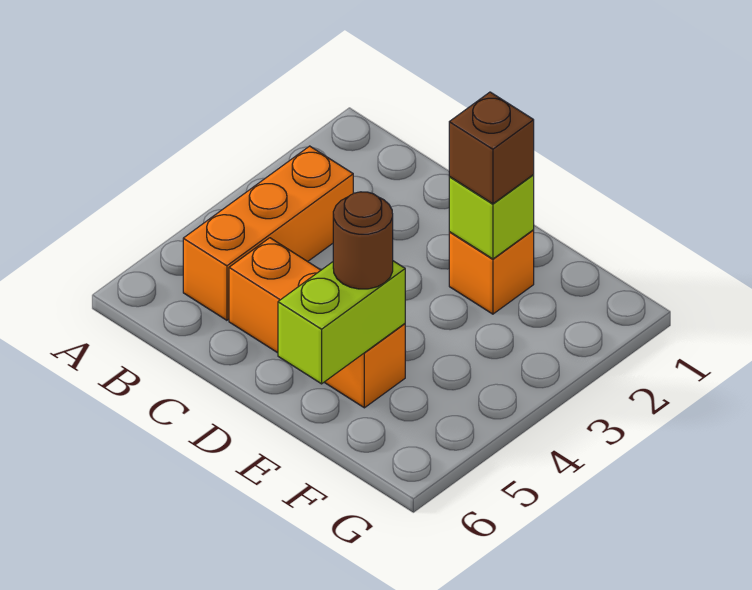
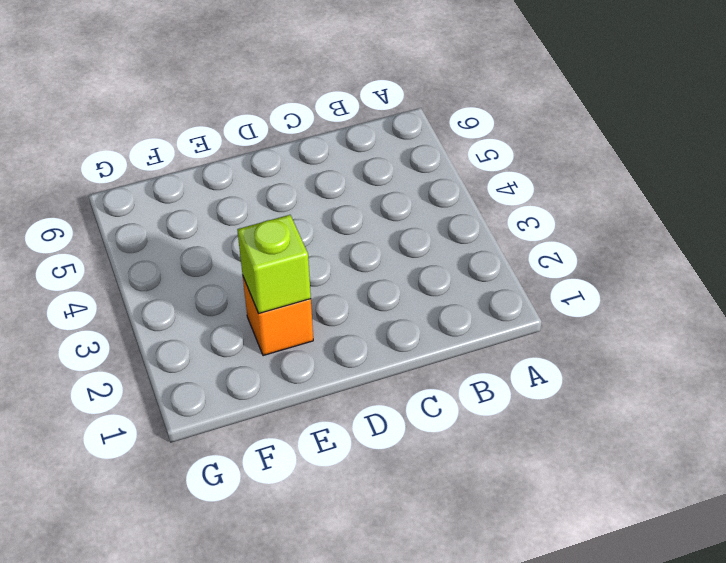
none -> orange brick B3:B5 level 1
none -> orange brick C5:E5 level 1

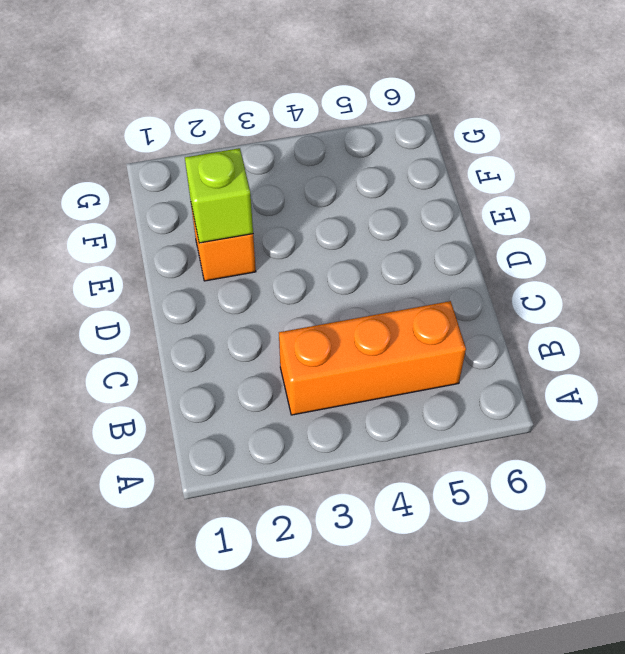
none -> orange brick C5:E5 level 1
none -> lime brick E5:E6 level 2

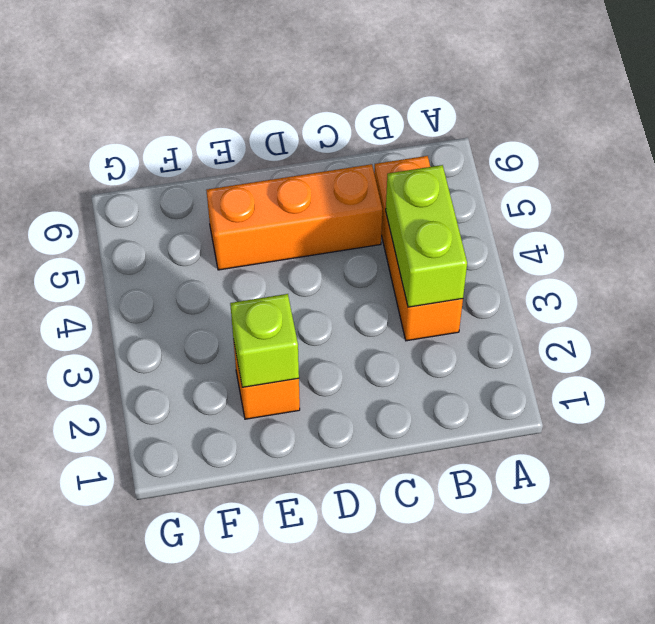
lime brick B3:B4 level 2 -> lime brick E5:E6 level 2
none -> brown brick E2 level 3
none -> brown round brick E5 level 3

